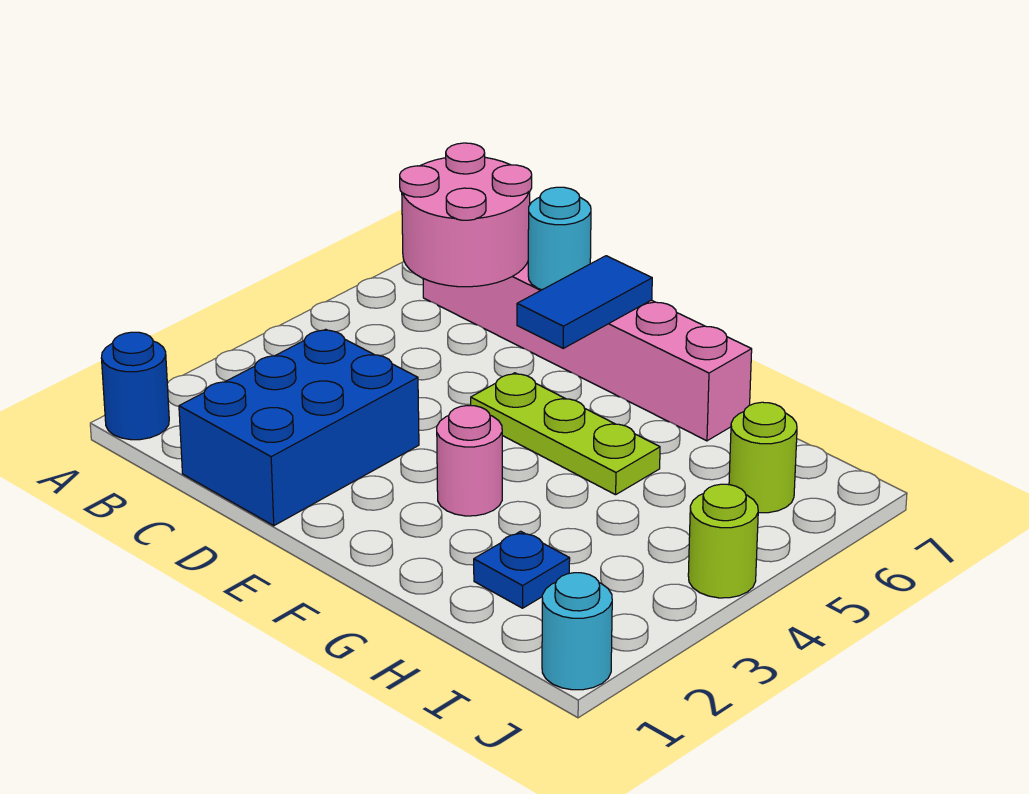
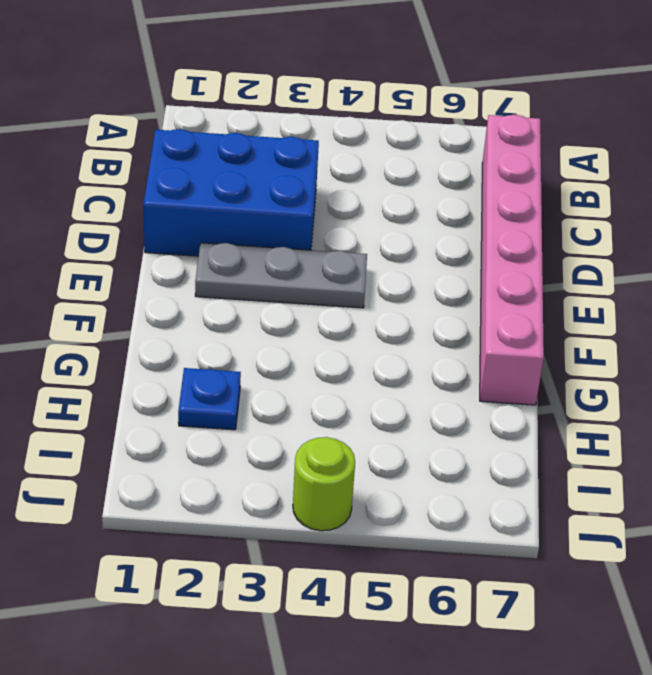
grey plate E2:E4 level 1 -> none
none -> blue round brick A1 level 1
none -> lime plate E5:G5 level 1
none -> pink round brick F3 level 1

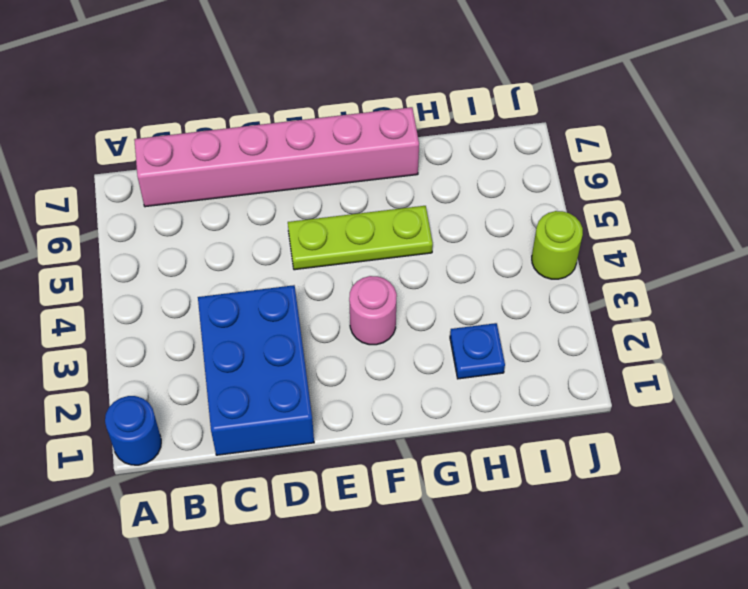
none -> lime round brick I6 level 1
none -> cyan round brick J1 level 1
none -> pink round brick B6:C7 level 2

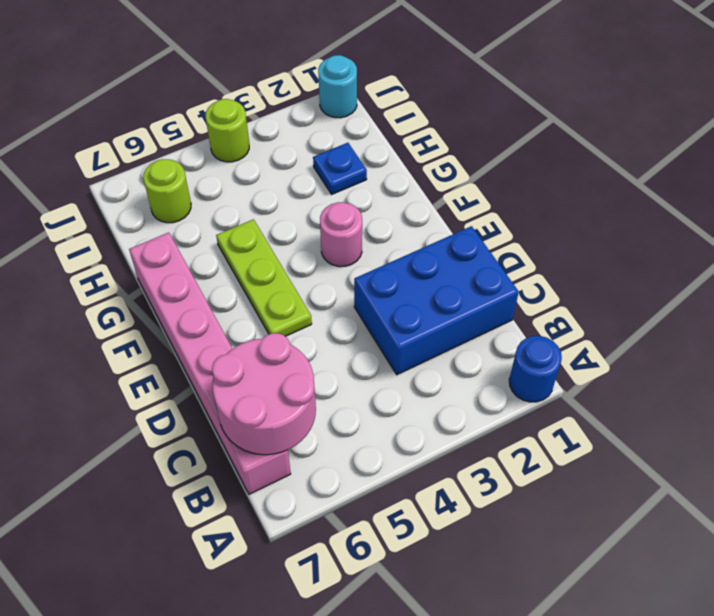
none -> cyan round brick D7 level 2
none -> blue tile E6:E7 level 2

